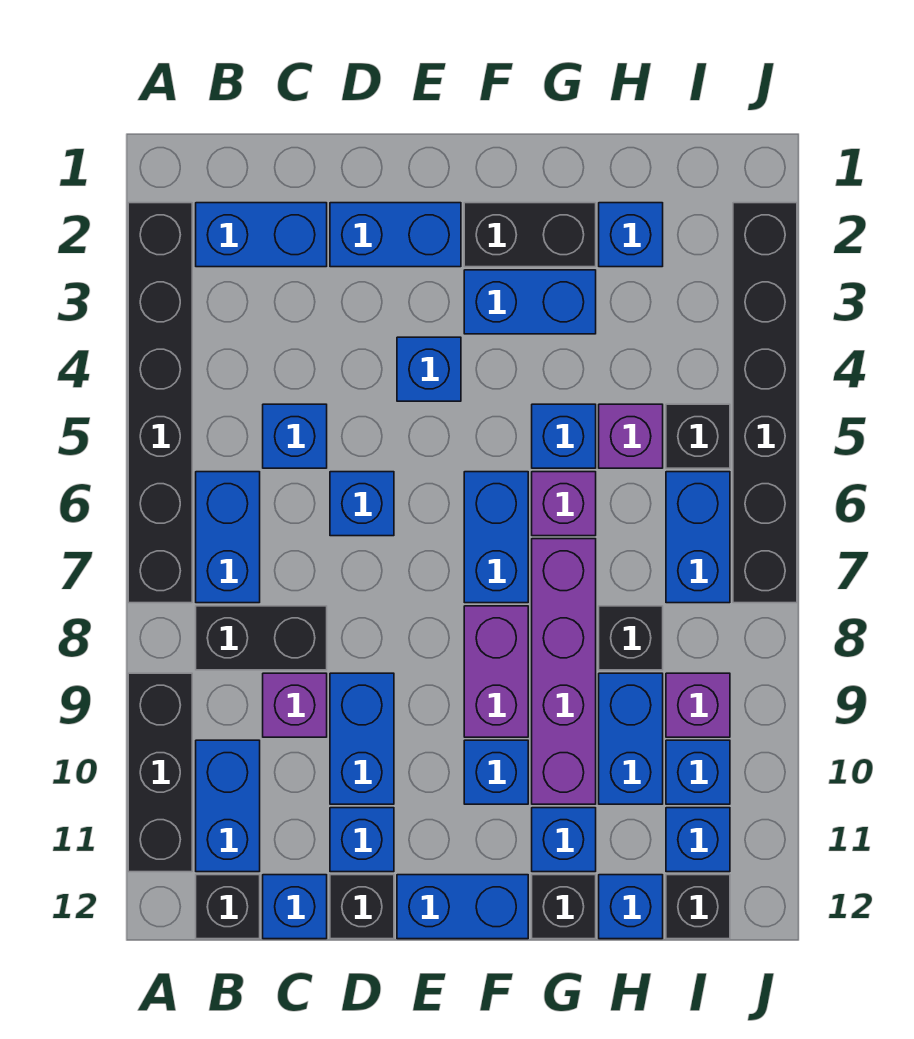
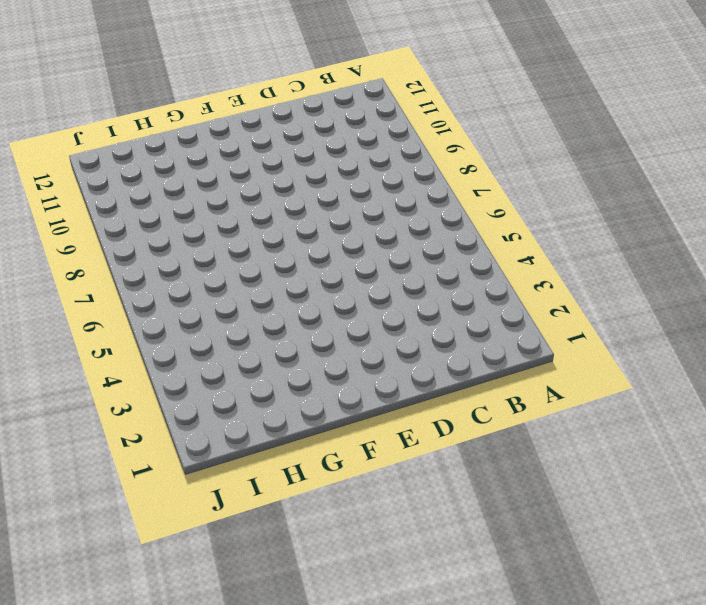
none -> black brick A2:A7 level 1
none -> black brick A9:A11 level 1
none -> blue brick B2:C2 level 1
none -> blue brick B6:B7 level 1

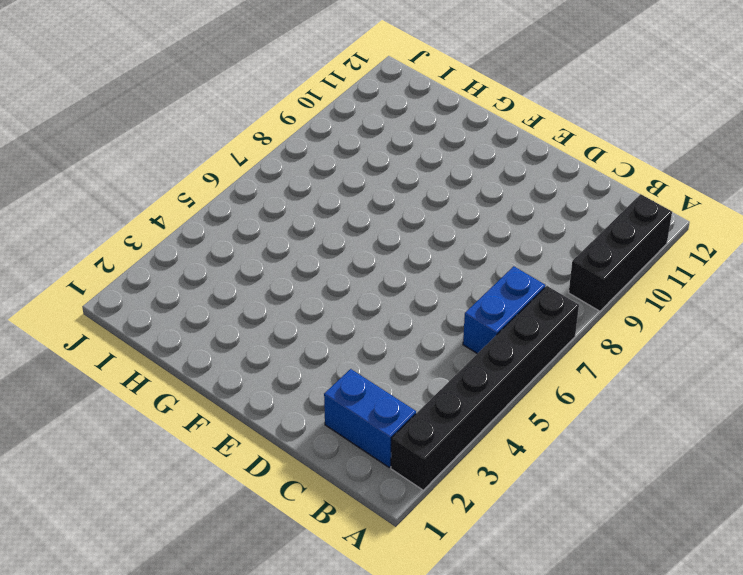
none -> black brick B8:C8 level 1
none -> blue brick B10:B11 level 1
none -> black brick B12 level 1
none -> blue brick C5 level 1

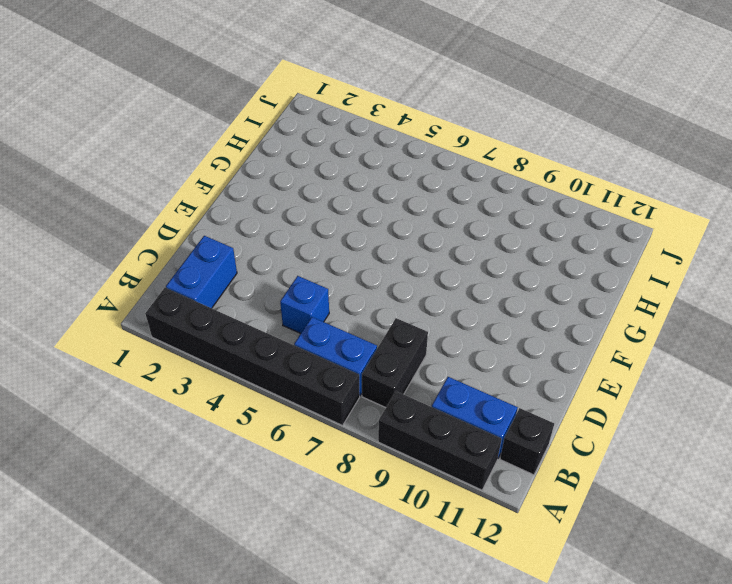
none -> purple brick C9 level 1
none -> blue brick C12 level 1
none -> blue brick D2:E2 level 1
none -> blue brick D6 level 1

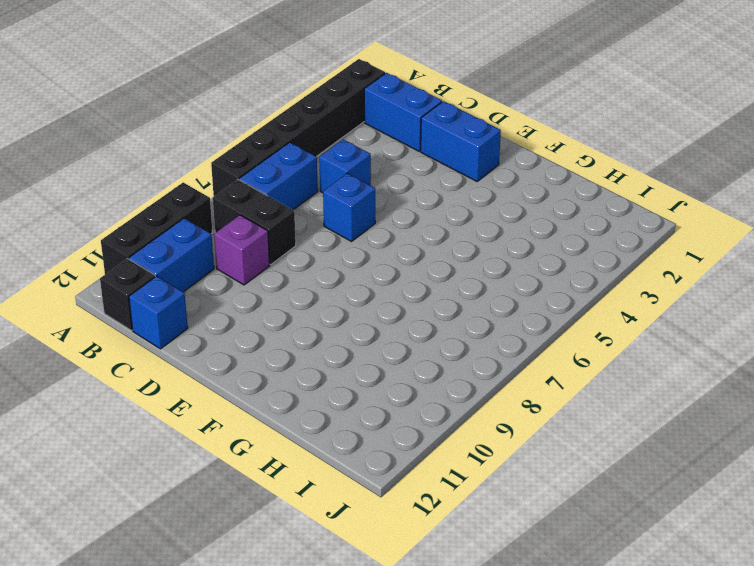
none -> blue brick D9:D10 level 1
none -> blue brick D11 level 1
none -> black brick D12 level 1
none -> blue brick E4 level 1

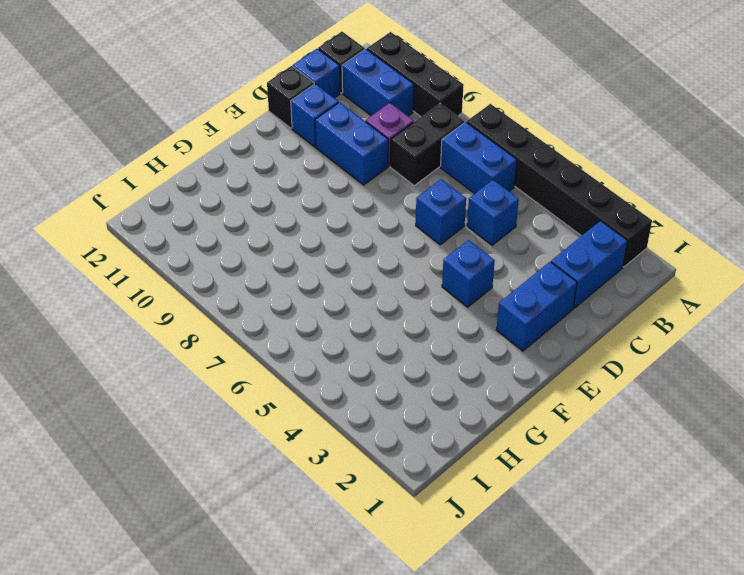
none -> blue brick E12:F12 level 1
none -> black brick F2:G2 level 1
none -> blue brick F3:G3 level 1
none -> blue brick F6:F7 level 1

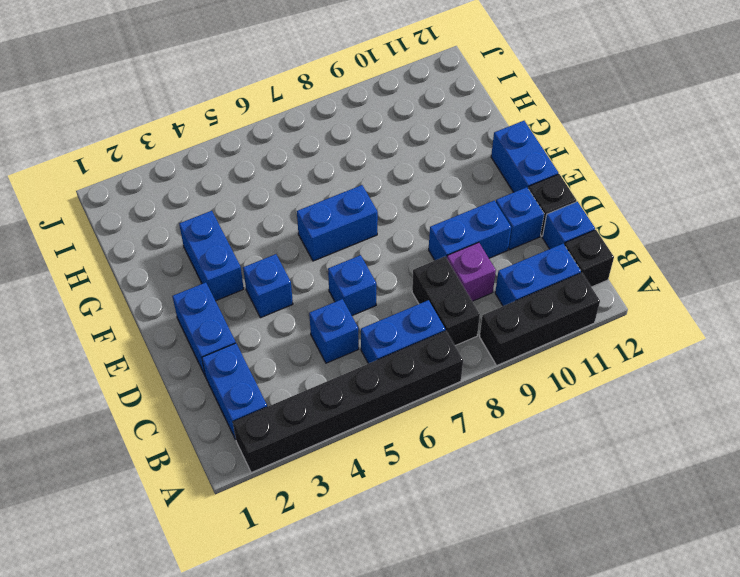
none -> black brick F2:G2 level 1
none -> purple brick F8:F9 level 1
none -> blue brick F10 level 1
none -> blue brick G5 level 1

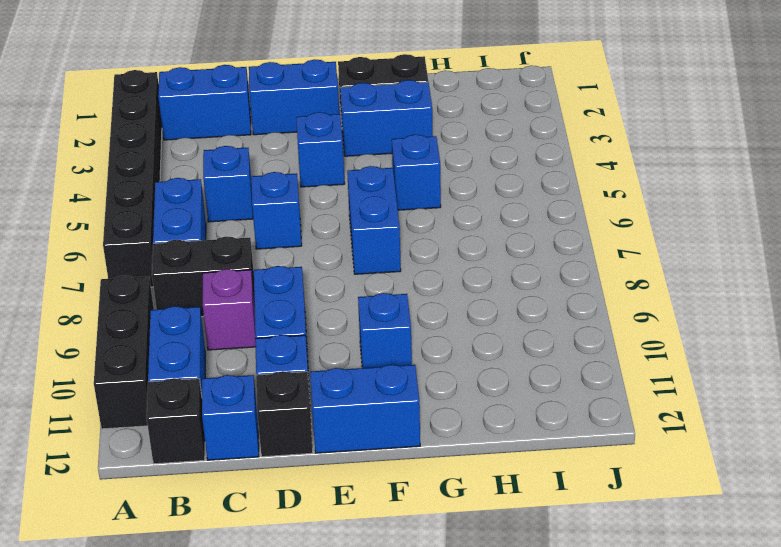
none -> purple brick F8:F9 level 1
none -> purple brick G6 level 1
none -> purple brick G7:G10 level 1
none -> blue brick G11 level 1

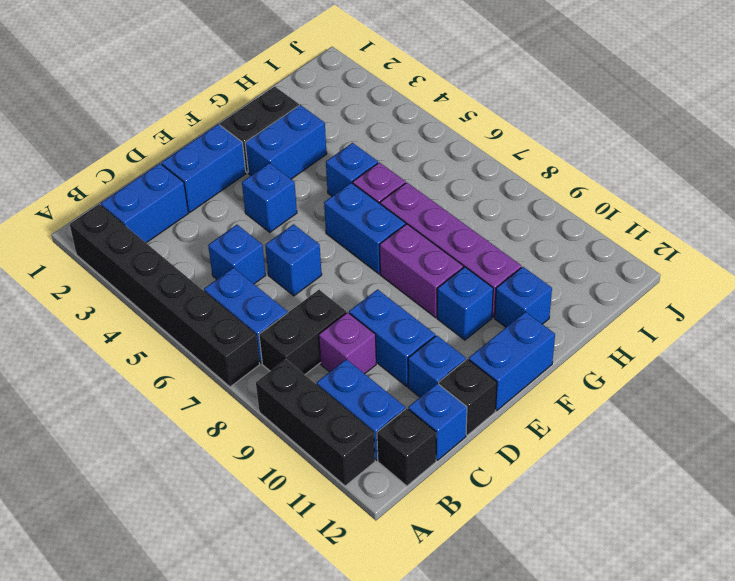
none -> black brick G12 level 1
none -> blue brick H2 level 1
none -> purple brick H5 level 1
none -> black brick H8 level 1

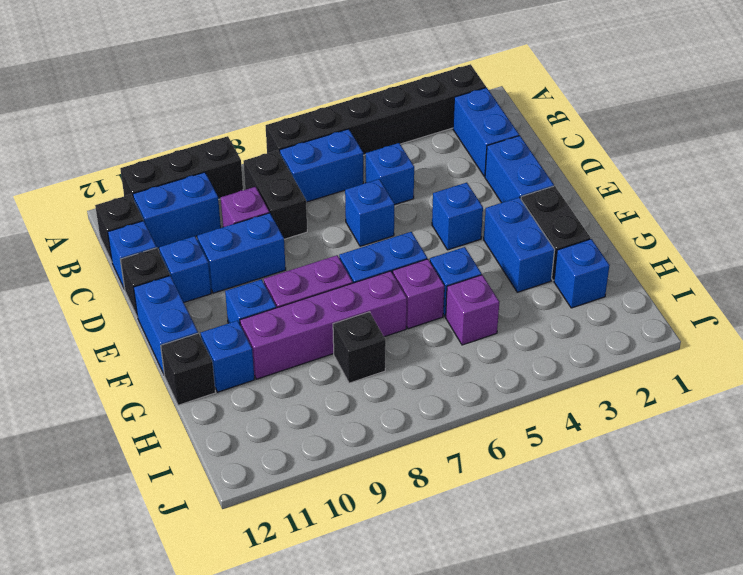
none -> blue brick H9:H10 level 1
none -> blue brick H12 level 1
none -> black brick I5 level 1
none -> blue brick I6:I7 level 1

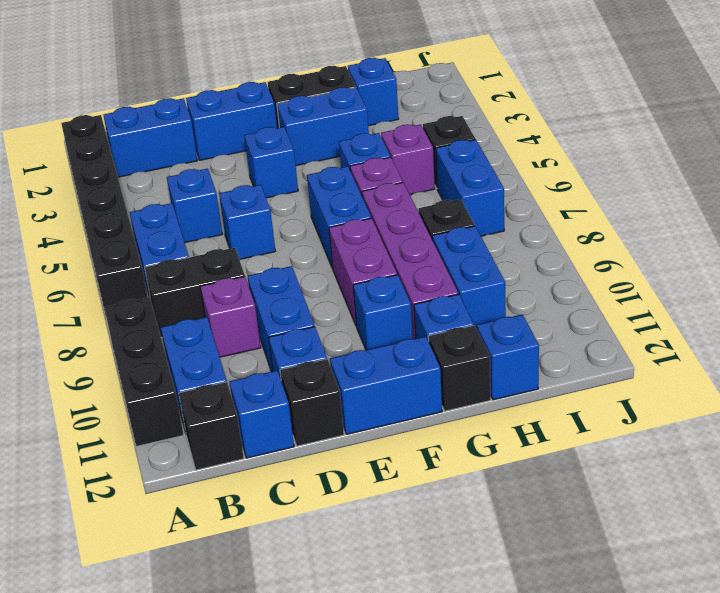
none -> purple brick I9 level 1
none -> blue brick I10 level 1
none -> blue brick I11 level 1
none -> black brick I12 level 1

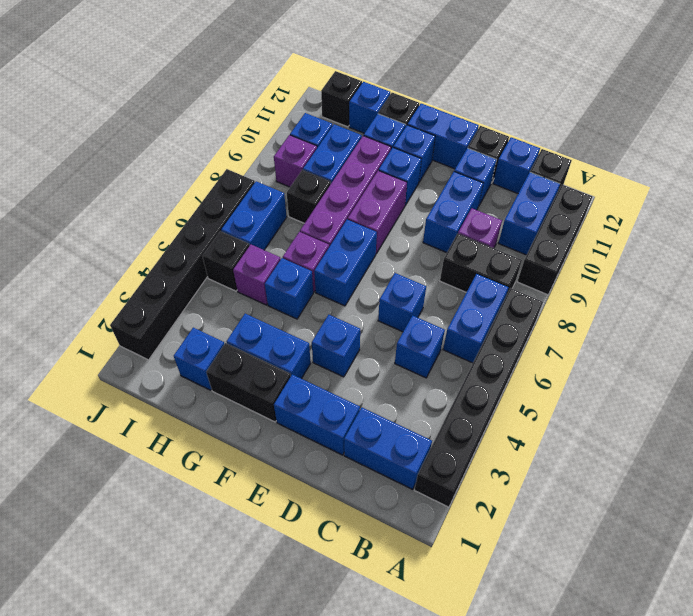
blue brick F11 level 1 -> blue brick I11 level 1

